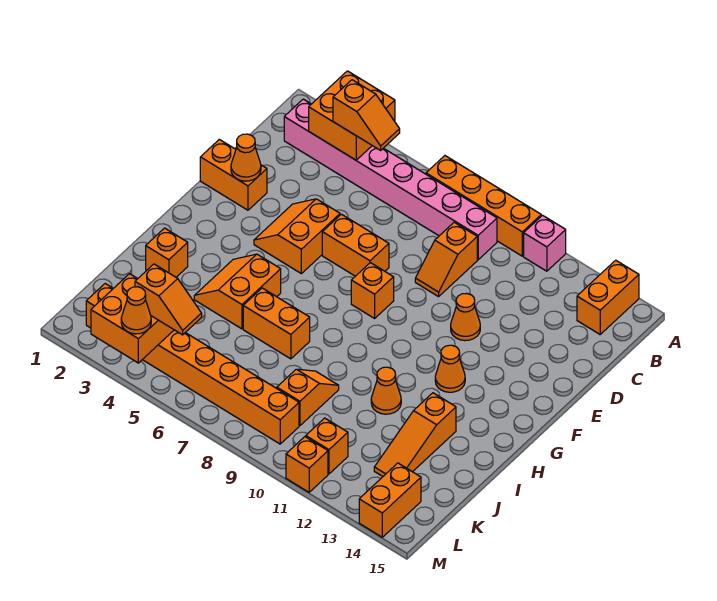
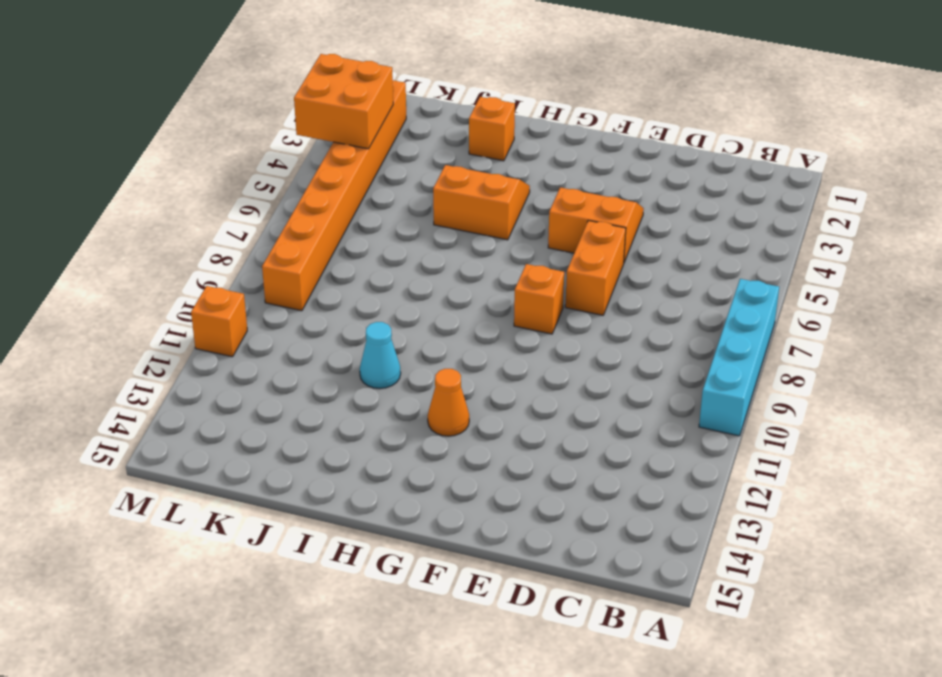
cyan brick A7:A10 level 1 -> orange brick A7:A10 level 1
cyan cone I11 level 1 -> orange cone I11 level 1
none -> pink brick A11 level 1
none -> orange brick A14:B14 level 1
none -> pink brick B2:B9 level 1

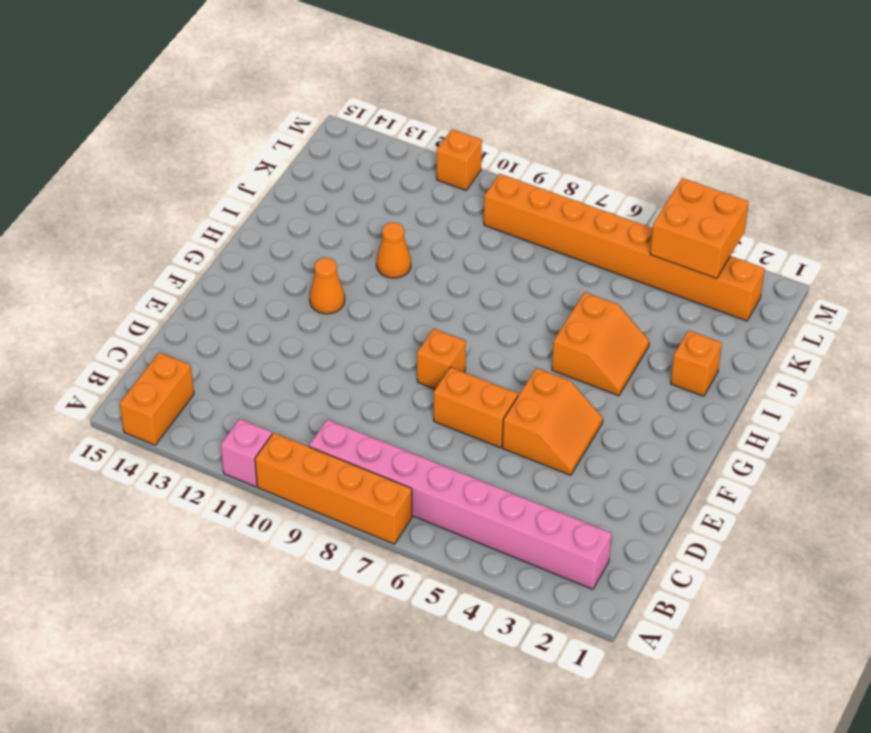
none -> orange slope C9:D9 level 1 top C
none -> orange brick E1:E2 level 1
none -> orange cone E11 level 1

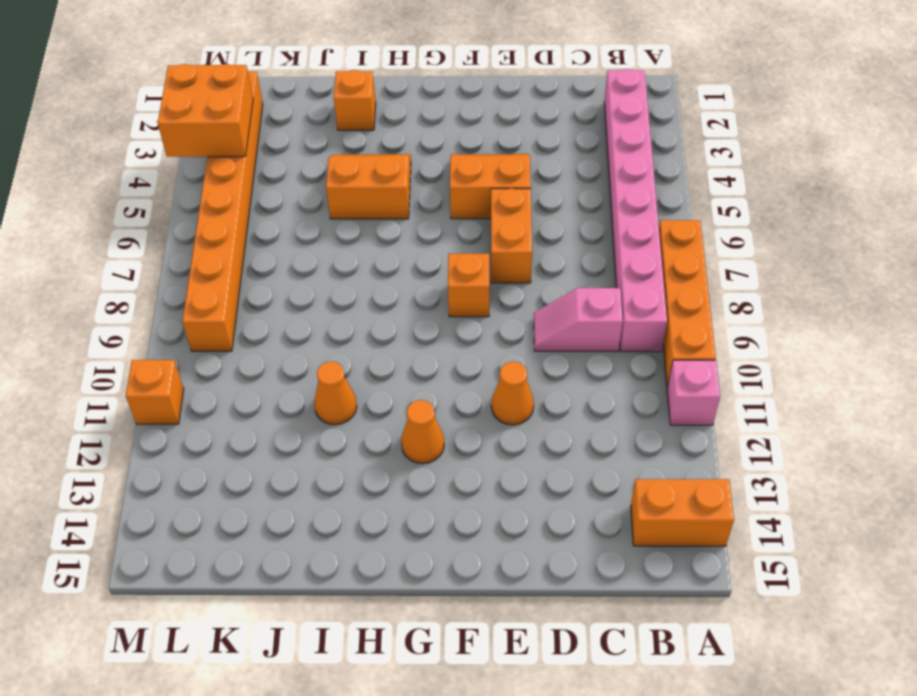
pink slope C9:D9 level 1 top C -> orange slope C9:D9 level 1 top C
none -> orange brick E1:E2 level 1
none -> orange brick I6:I7 level 1
none -> orange slope I13:K13 level 1 top I

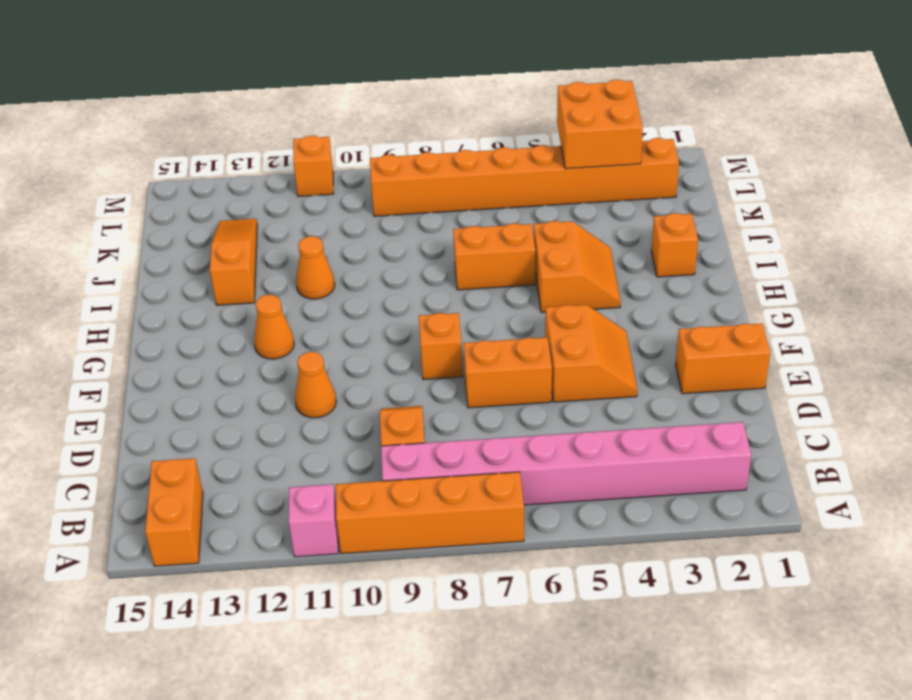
none -> orange slope J9:K9 level 1 top K
none -> orange brick L11 level 1
none -> orange brick L14:M14 level 1

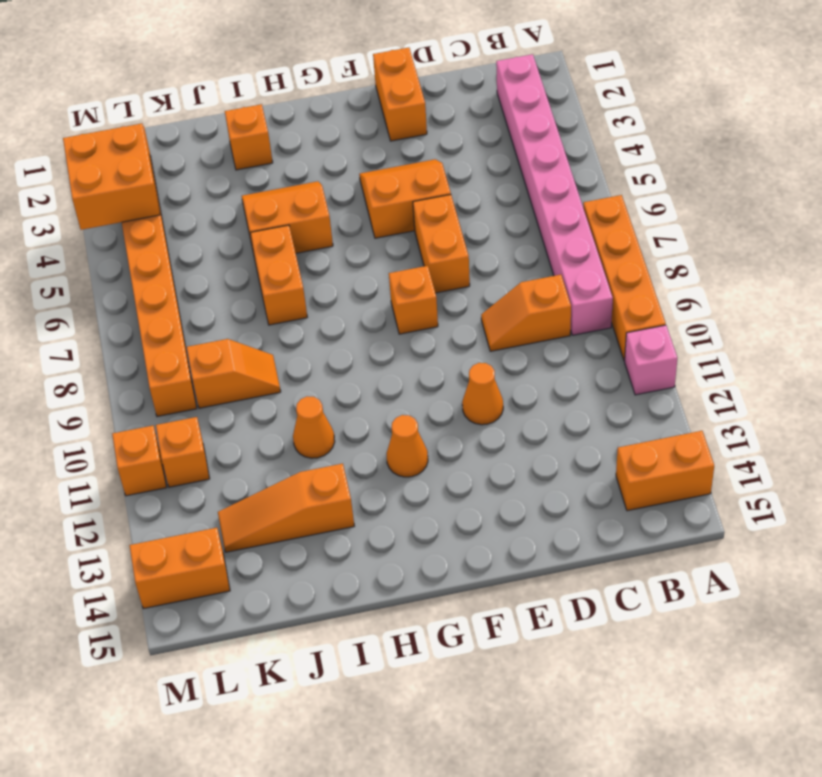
none -> orange brick A3:B4 level 2
none -> orange cone E2 level 2
none -> orange slope B4:B5 level 3 top 4

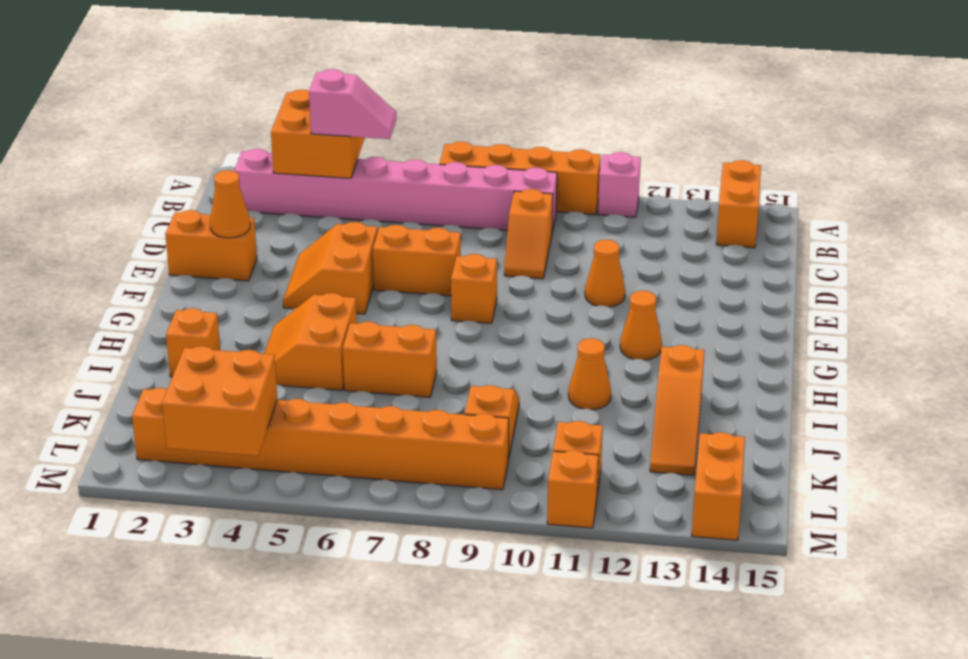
pink slope B4:B5 level 3 top 4 -> orange slope B4:B5 level 3 top 4
none -> orange slope L4:L5 level 3 top 4
none -> orange cone M4 level 3

